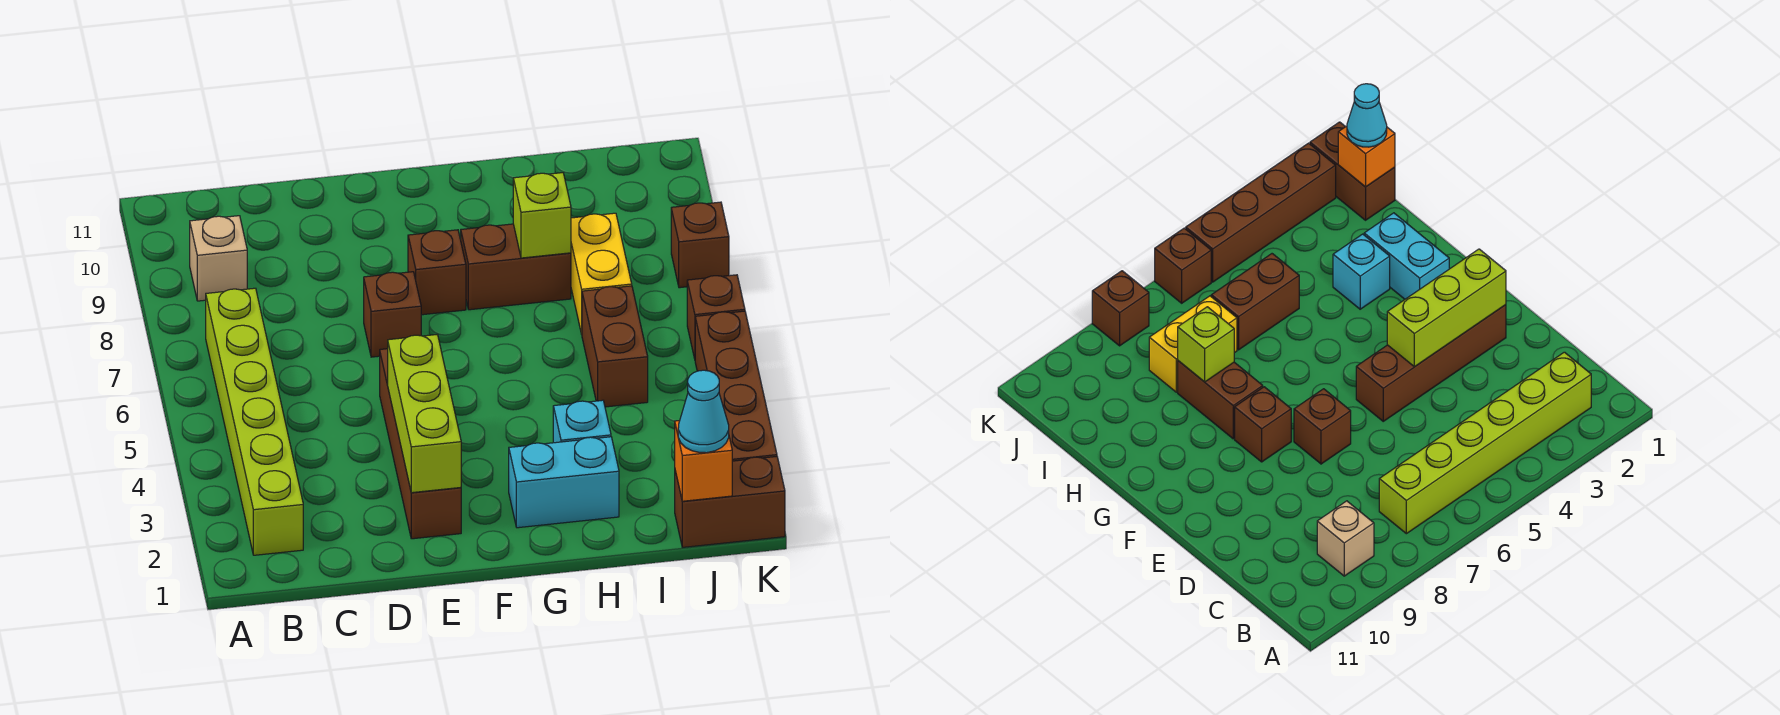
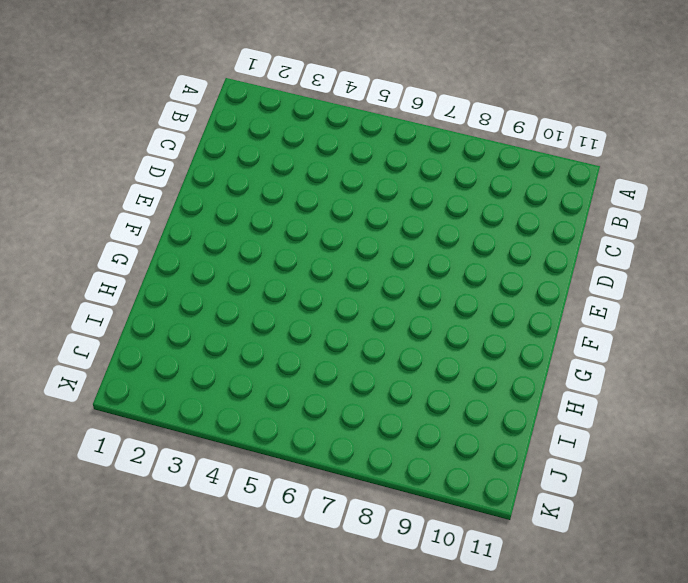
none -> lime brick B2:B7 level 1
none -> tan brick B9 level 1
none -> brown brick E2:E5 level 1

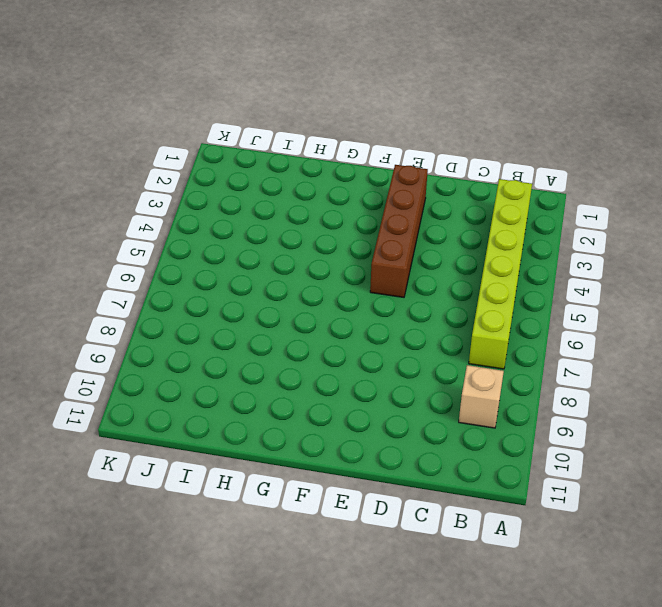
none -> brown brick E7 level 1
none -> brown brick F8 level 1
none -> cyan brick G2:H2 level 1

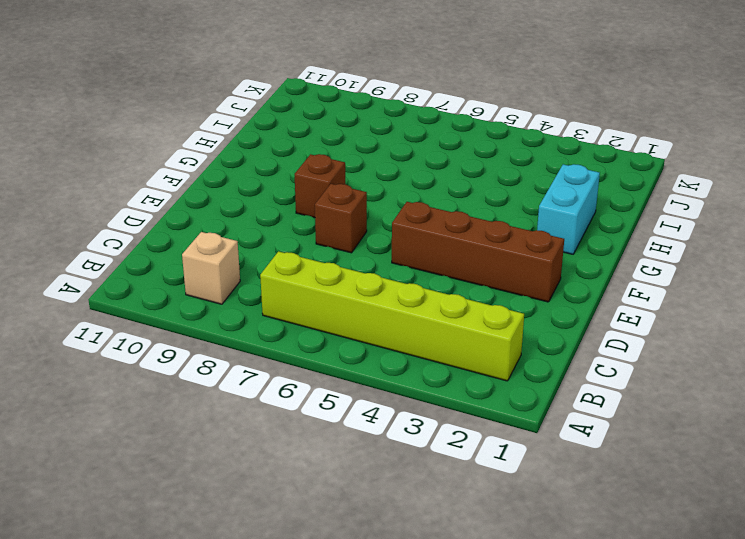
none -> brown brick G8:H8 level 1
none -> cyan brick H3 level 1
none -> brown brick I5:I6 level 1

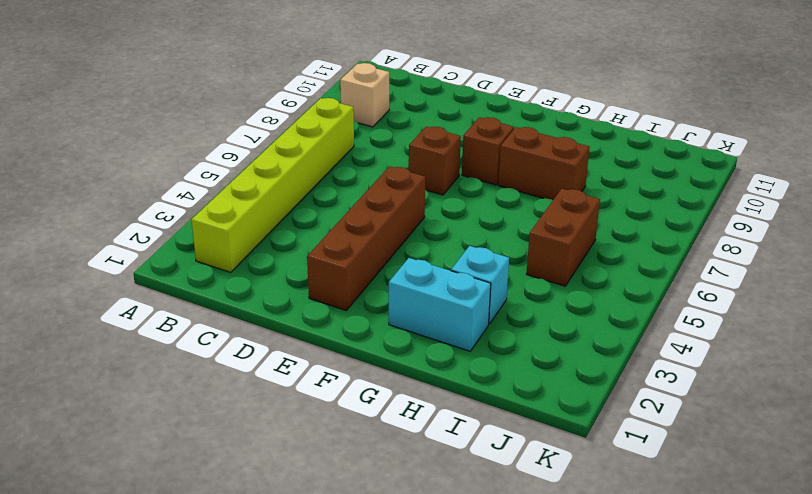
none -> yellow brick I7:I8 level 1
none -> brown brick J1:K1 level 1
none -> brown brick K2:K5 level 1

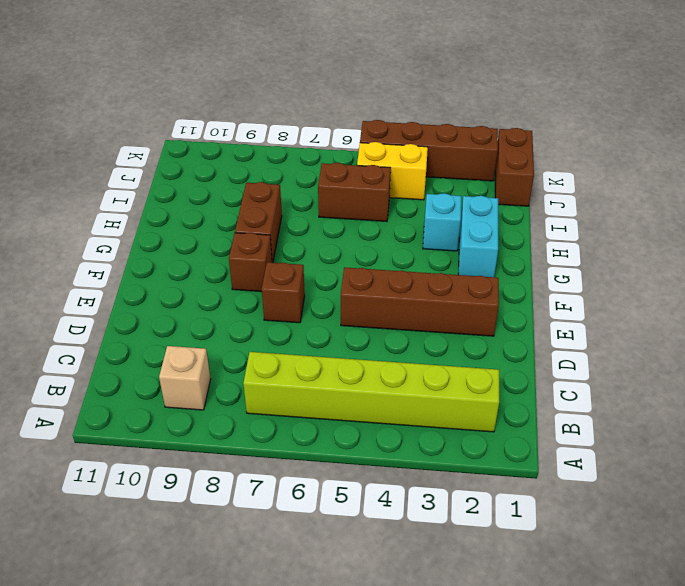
yellow brick J4:J5 level 1 -> yellow brick I7:I8 level 1
none -> brown brick K6 level 1
none -> brown brick K8 level 1
none -> lime brick E2:E4 level 2

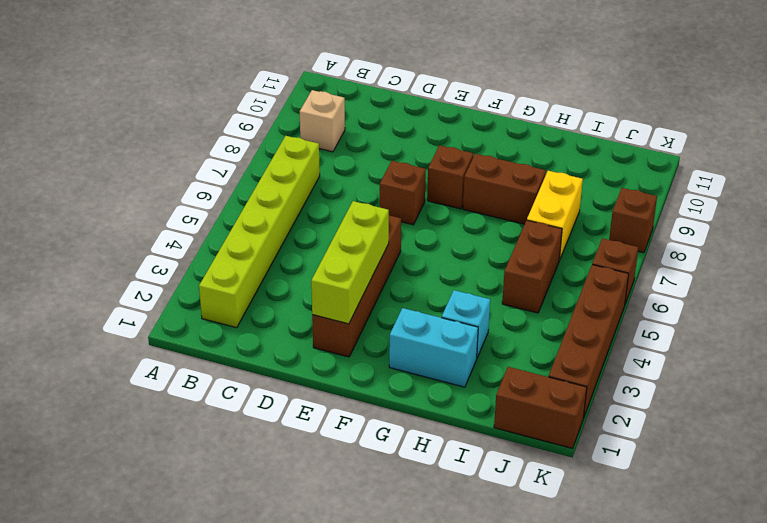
none -> lime brick H8 level 2
none -> orange brick J1 level 2
none -> cyan cone J1 level 3

